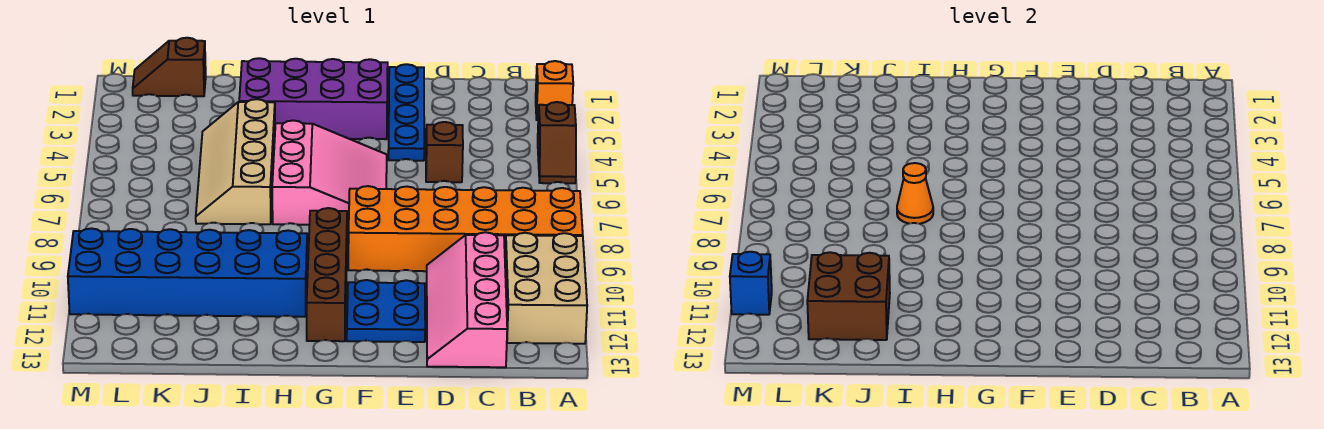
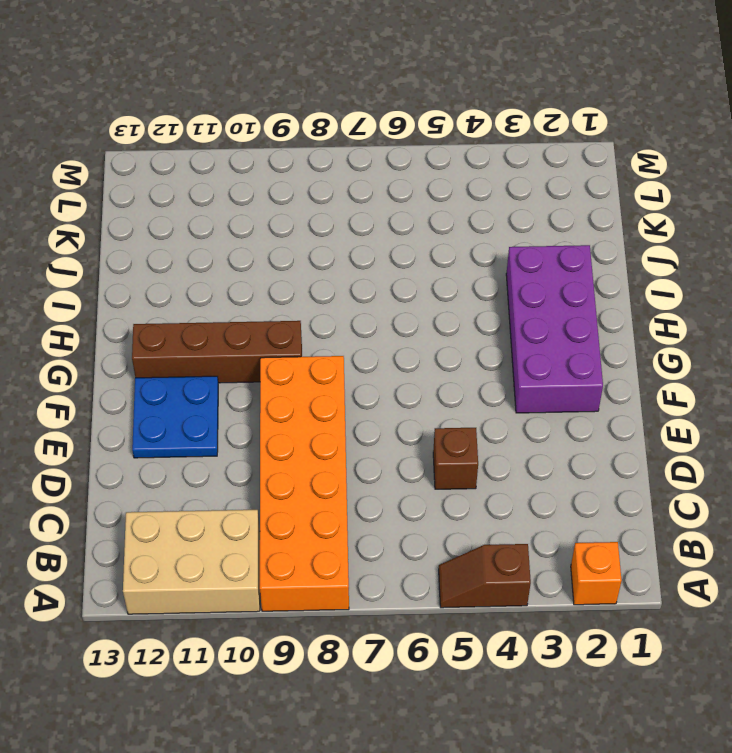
none -> pink slope C10:D13 level 1 top C
none -> blue plate E1:E4 level 1
none -> pink slope F5:H7 level 1 top H

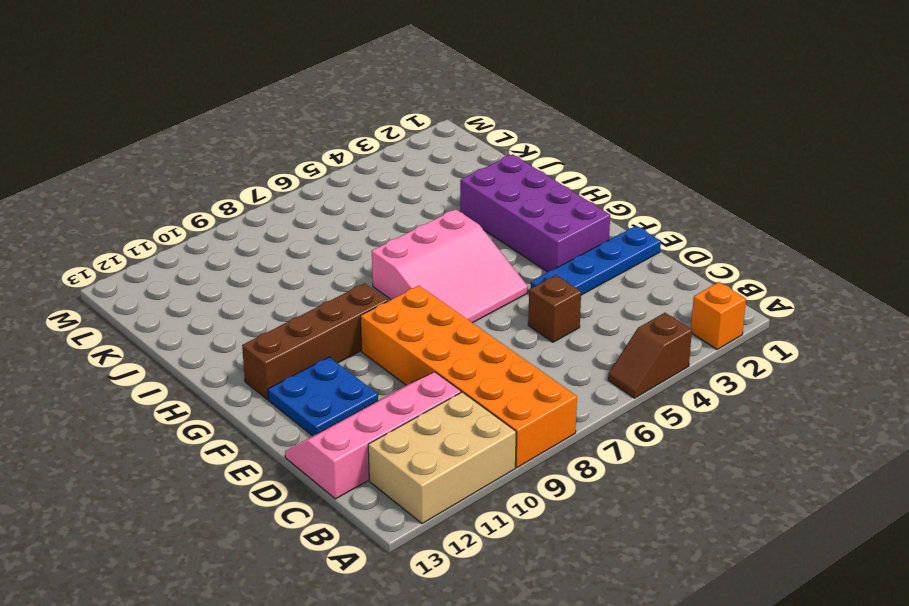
none -> blue brick H10:M11 level 1
none -> tan slope I4:J7 level 1 top I
none -> brown slope K1:L1 level 1 top K

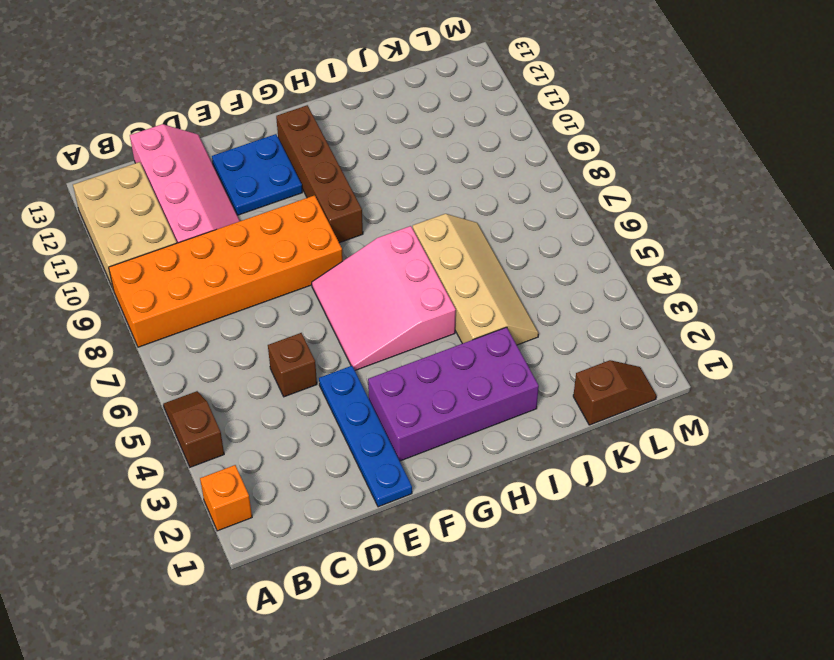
none -> blue brick H10:M11 level 1
none -> orange cone I7 level 2
none -> brown brick J11:K12 level 2

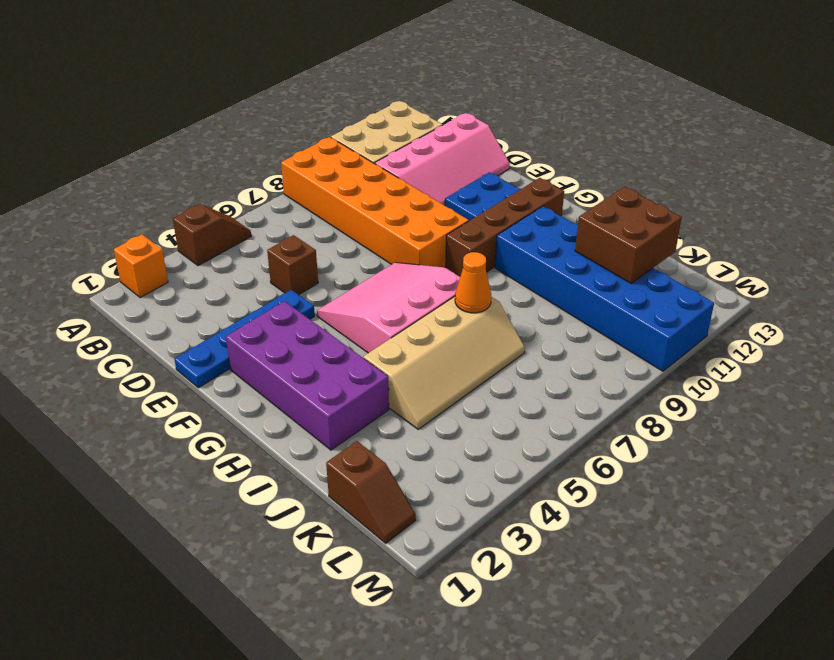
none -> blue brick M11 level 2

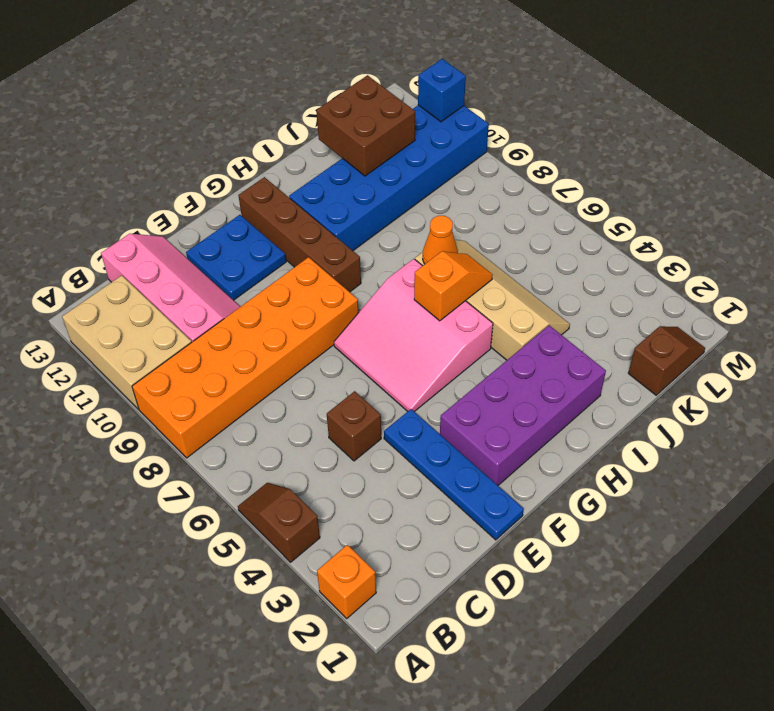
orange slope H6:I6 level 2 top H -> none

